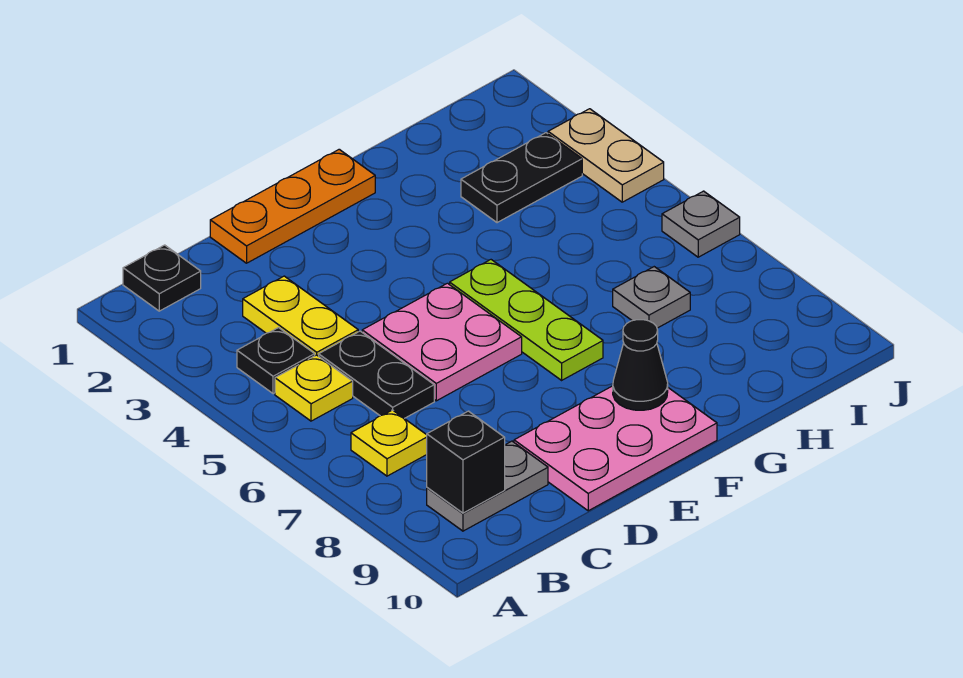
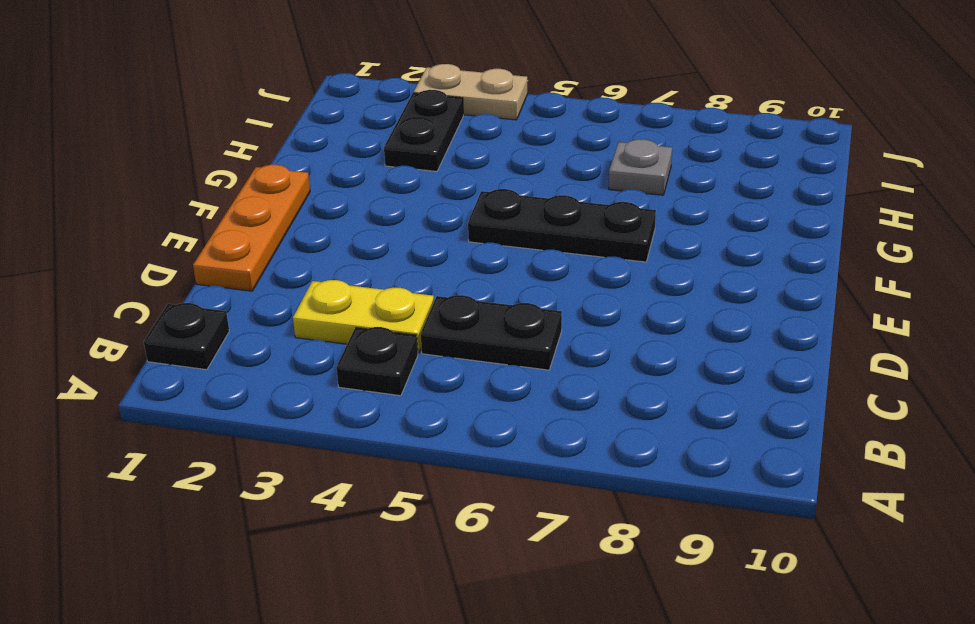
black plate F5:F7 level 1 -> lime plate F5:F7 level 1
none -> yellow plate B5 level 1
none -> yellow plate B7 level 1
none -> grey plate B9:C9 level 1

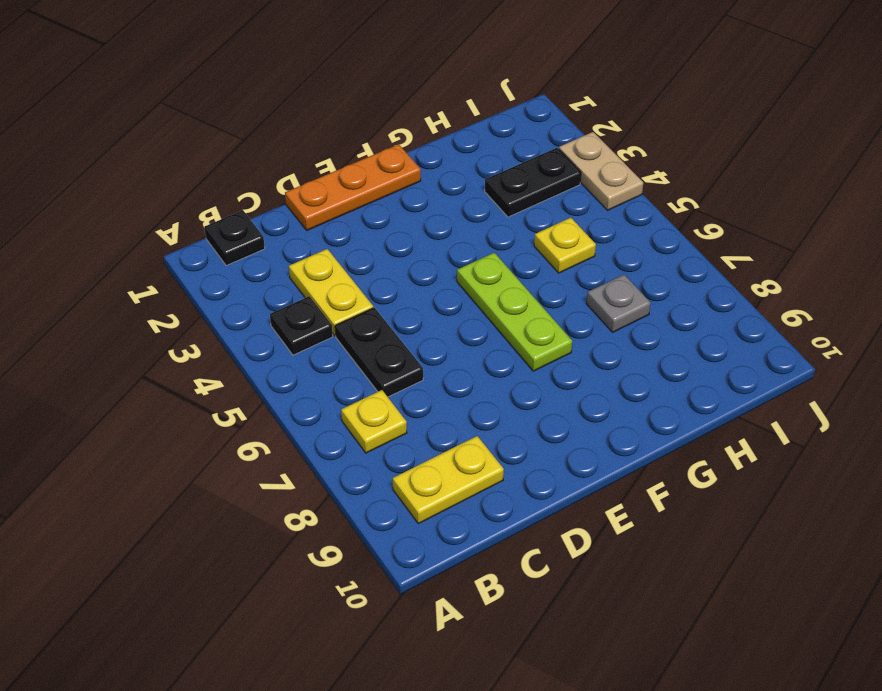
yellow plate B9:C9 level 1 -> grey plate B9:C9 level 1
yellow plate H5 level 1 -> yellow plate B5 level 1
none -> pink plate D5:E6 level 1
none -> pink plate D9:F10 level 1
none -> grey plate J6 level 1

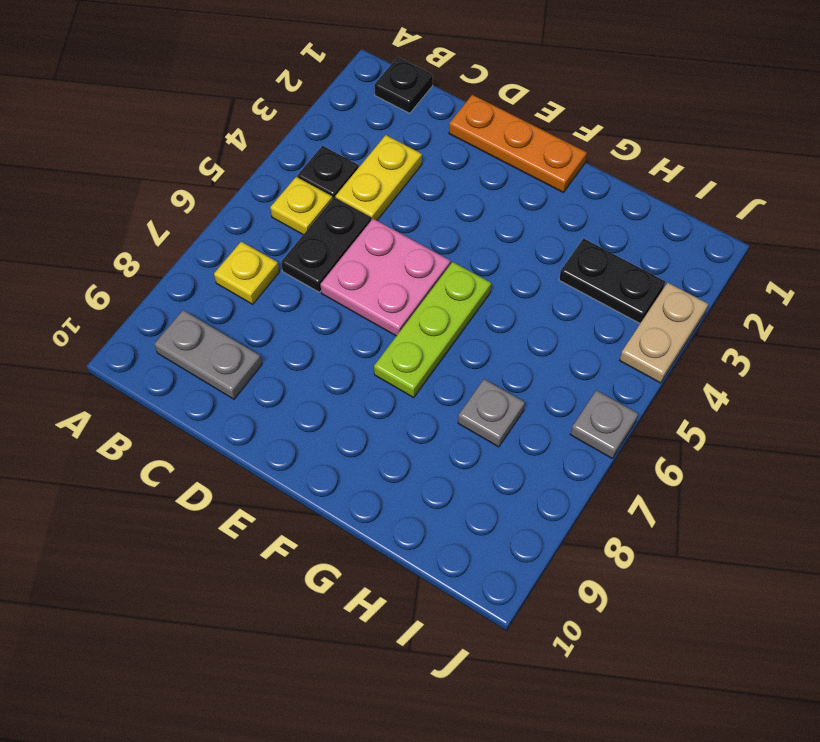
none -> pink plate D9:F10 level 1
none -> black brick B9 level 2
none -> black cone F9 level 2

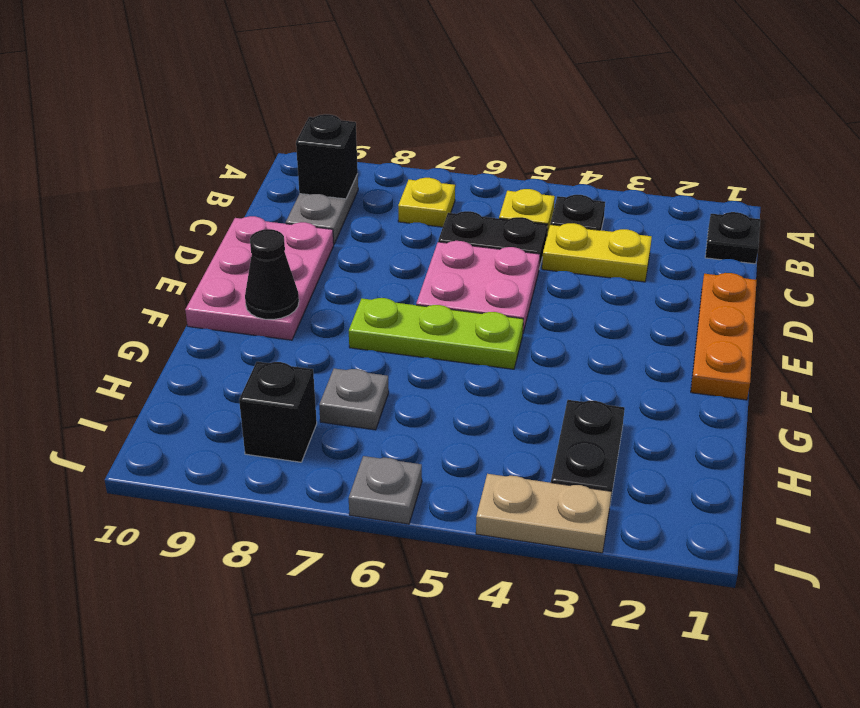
black brick I8 level 1 -> none

